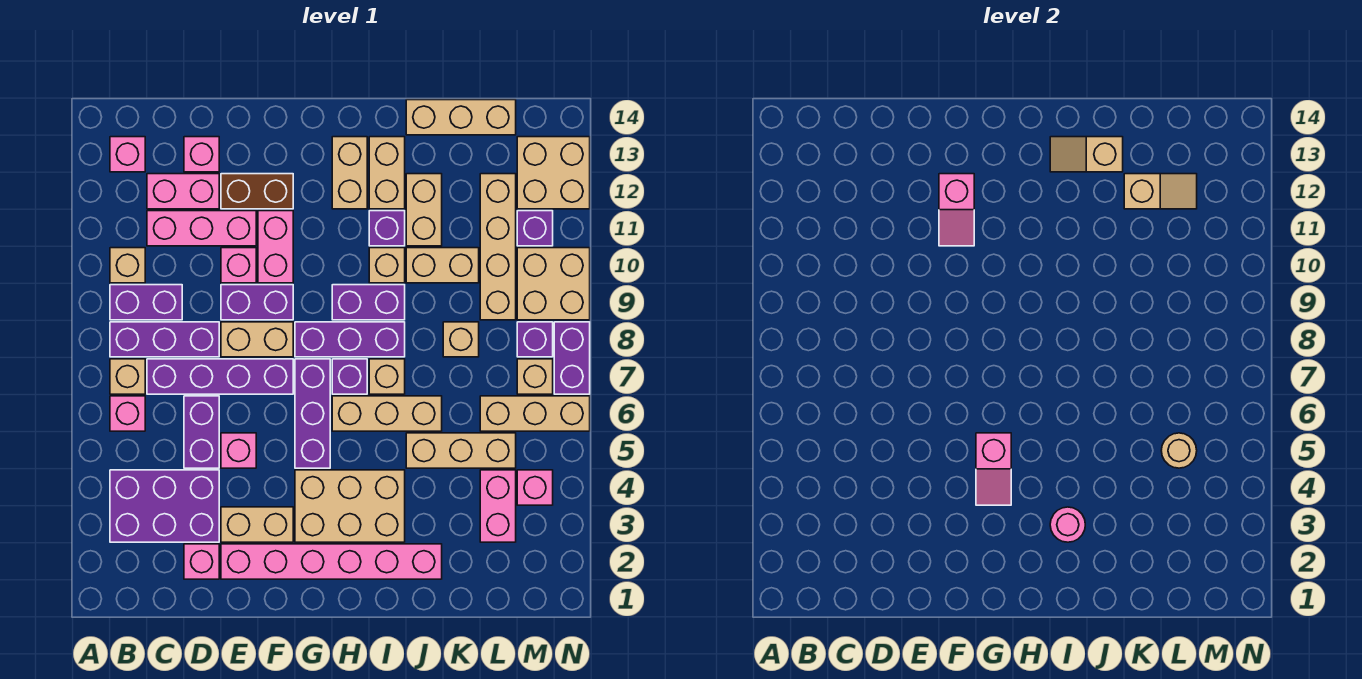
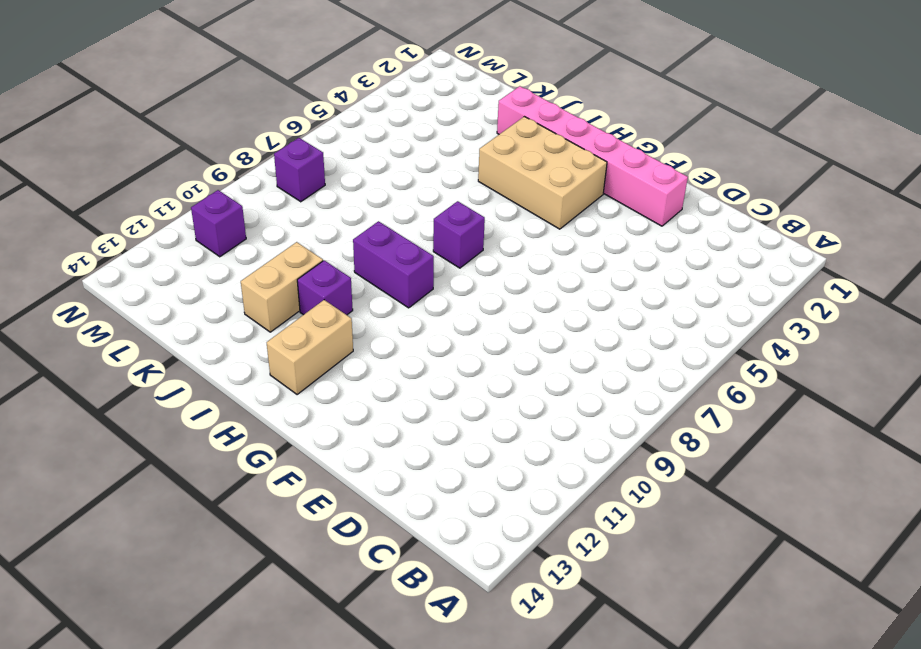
none -> purple brick B3:D4 level 1
none -> pink brick B6 level 1
none -> tan brick B7 level 1
none -> purple brick B8:D8 level 1

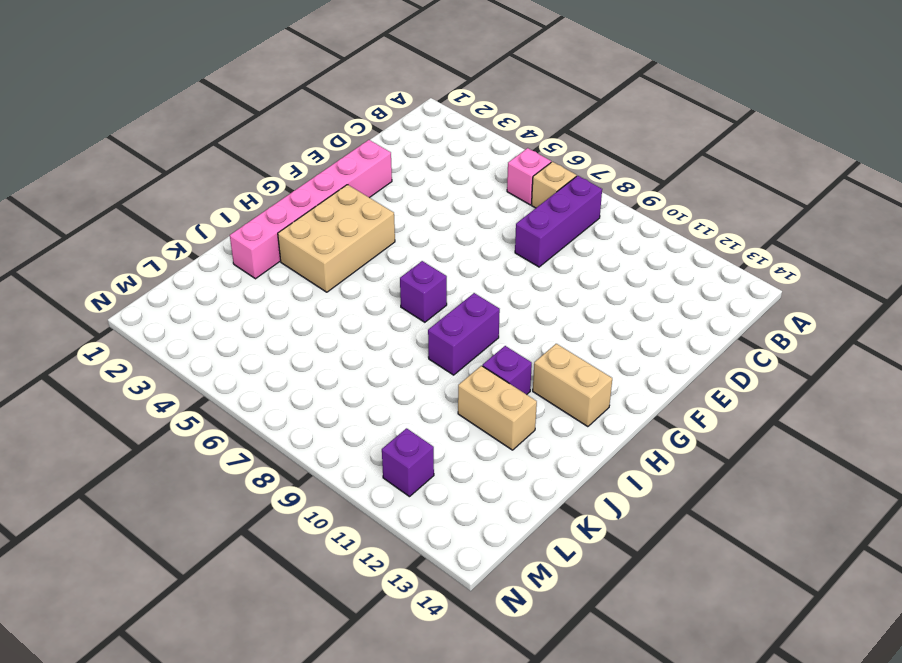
none -> purple brick B3:D4 level 1
none -> purple brick B9:C9 level 1
none -> tan brick B10 level 1
none -> pink brick B13 level 1

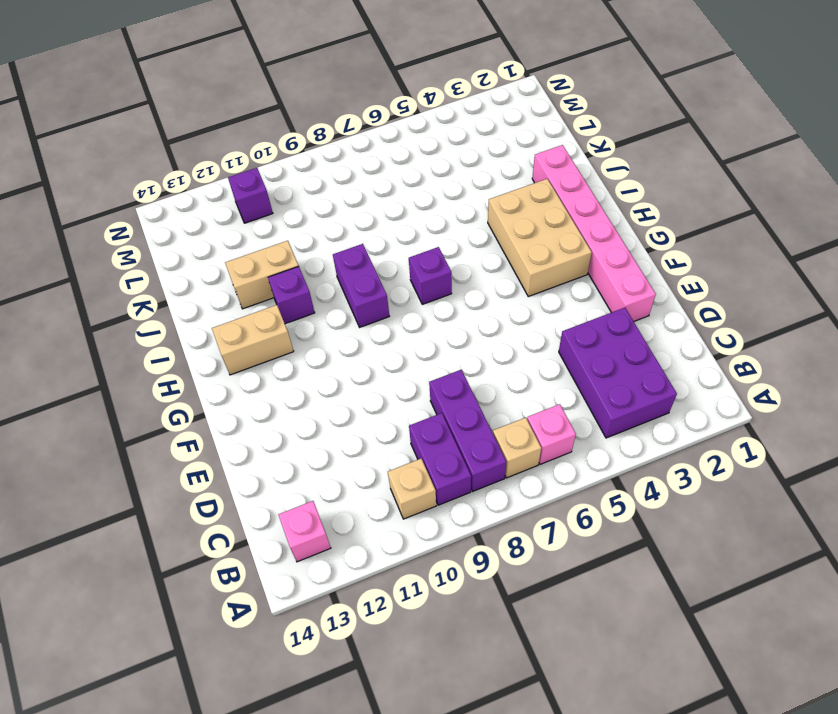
none -> purple brick C7:F7 level 1
none -> pink brick C11:E11 level 1
none -> pink brick C12:D12 level 1
none -> pink brick D2 level 1

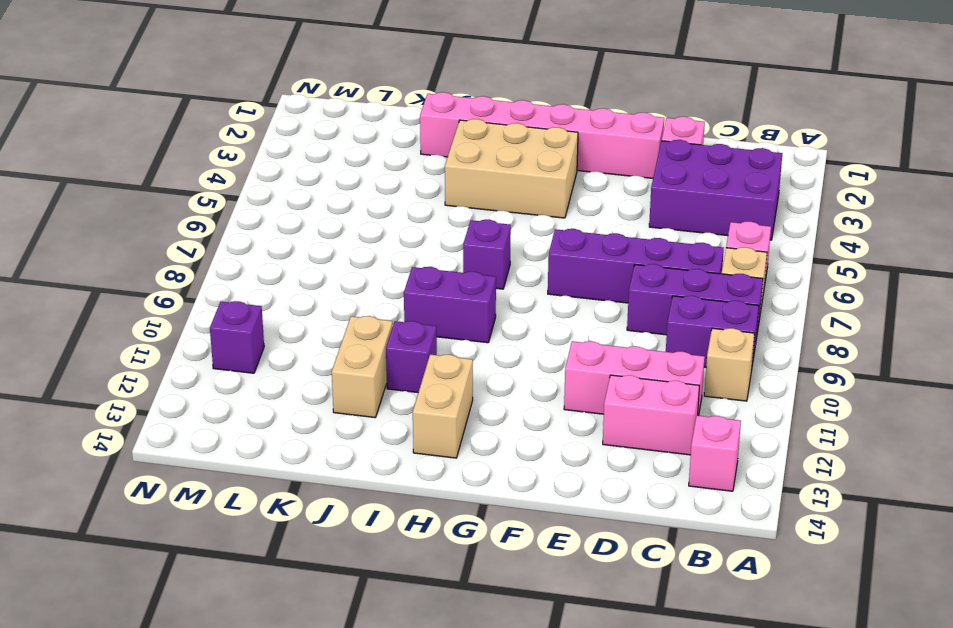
none -> purple brick D5:D6 level 1
none -> pink brick D13 level 1
none -> tan brick E3:F3 level 1
none -> pink brick E5 level 1

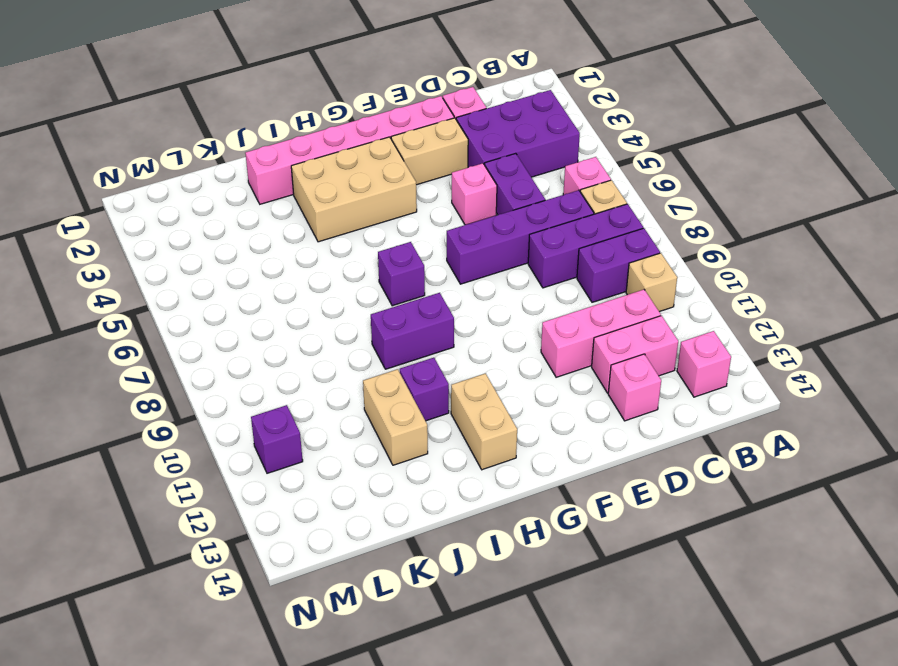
none -> tan brick E8:F8 level 1
none -> purple brick E9:F9 level 1
none -> pink brick E10 level 1
none -> brown brick E12:F12 level 1

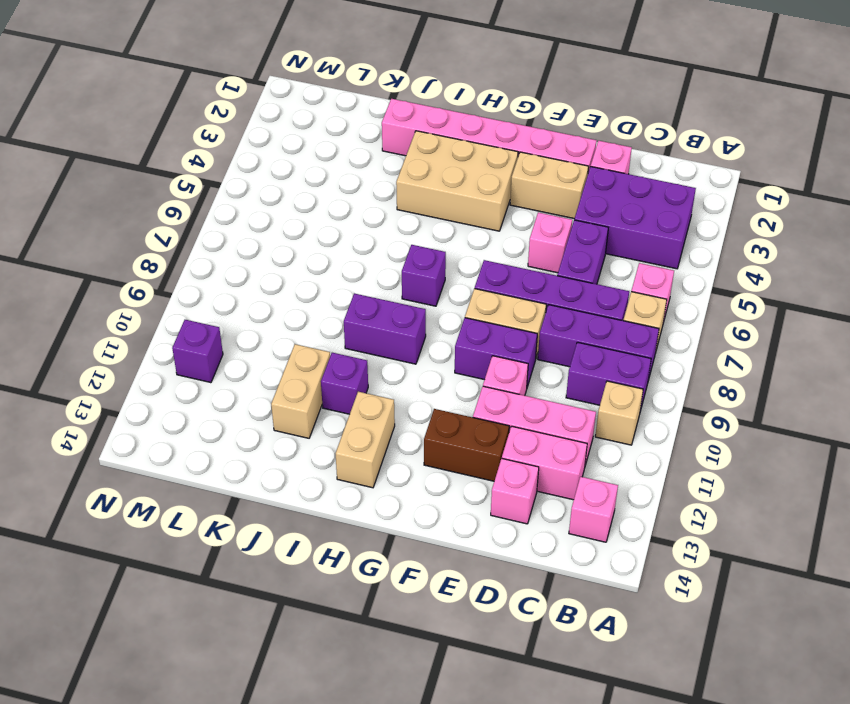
none -> pink brick F10:F11 level 1
none -> purple brick G5:G7 level 1
none -> purple brick G8:I8 level 1
none -> tan brick H6:J6 level 1

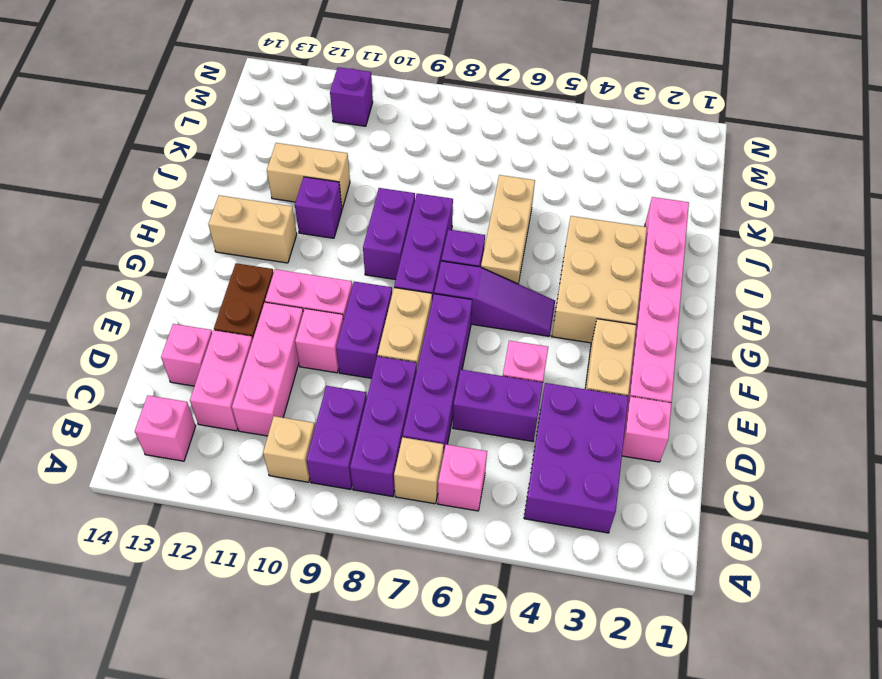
purple slope G5:G7 level 1 top 7 -> purple brick G5:G7 level 1
none -> tan brick I7 level 1
none -> tan brick I10 level 1
none -> tan brick I12:I13 level 1
none -> tan brick J5:L5 level 1

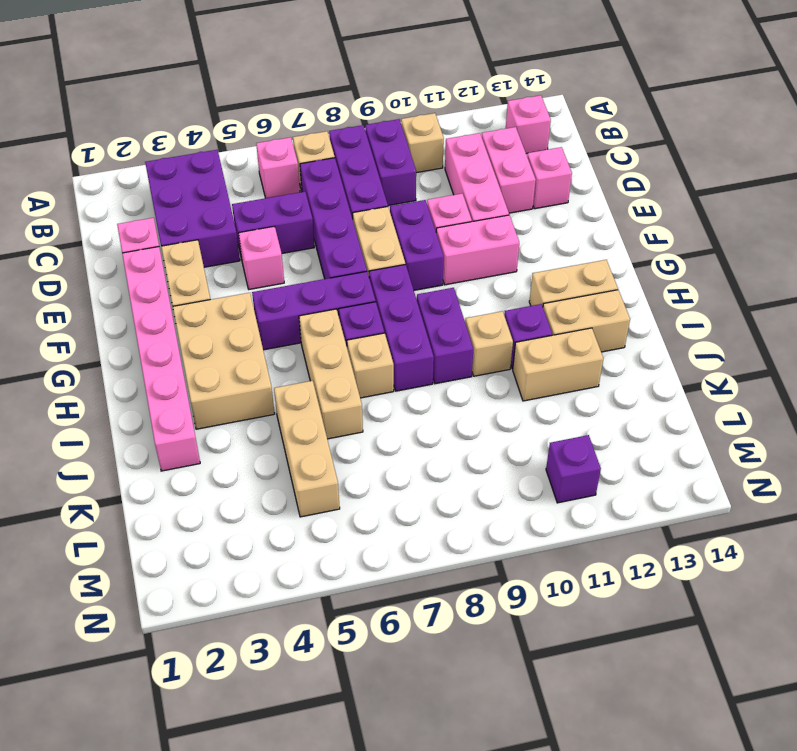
none -> brown brick E12:F12 level 1
none -> tan brick J10:K10 level 1
none -> tan brick J14:L14 level 1
none -> tan brick K8 level 1

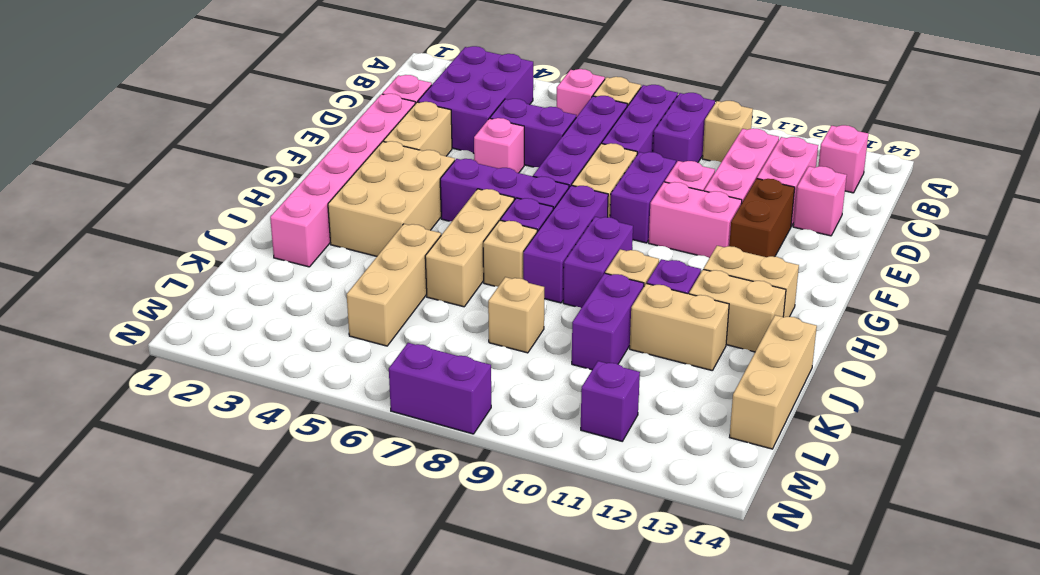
purple brick J10:K10 level 1 -> tan brick J10:K10 level 1
none -> pink brick L3:L4 level 1
none -> tan brick L6:N6 level 1
none -> tan brick L9:L12 level 1
none -> pink brick M4 level 1

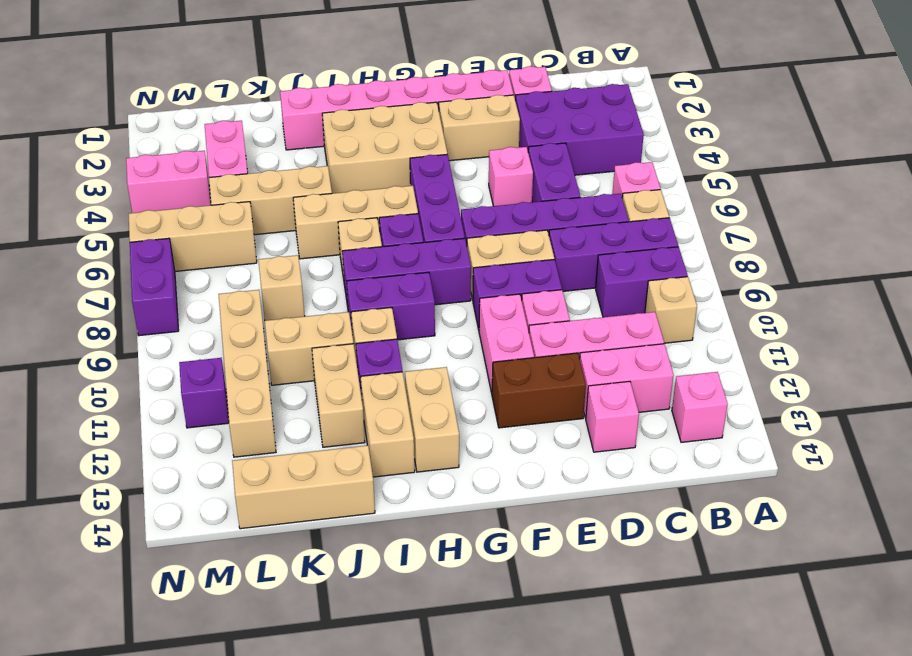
pink brick M4:N4 level 1 -> pink brick M4 level 1
none -> tan brick M7 level 1
none -> purple brick M8 level 1
none -> tan brick M9:N10 level 1
none -> tan brick M12:N13 level 1

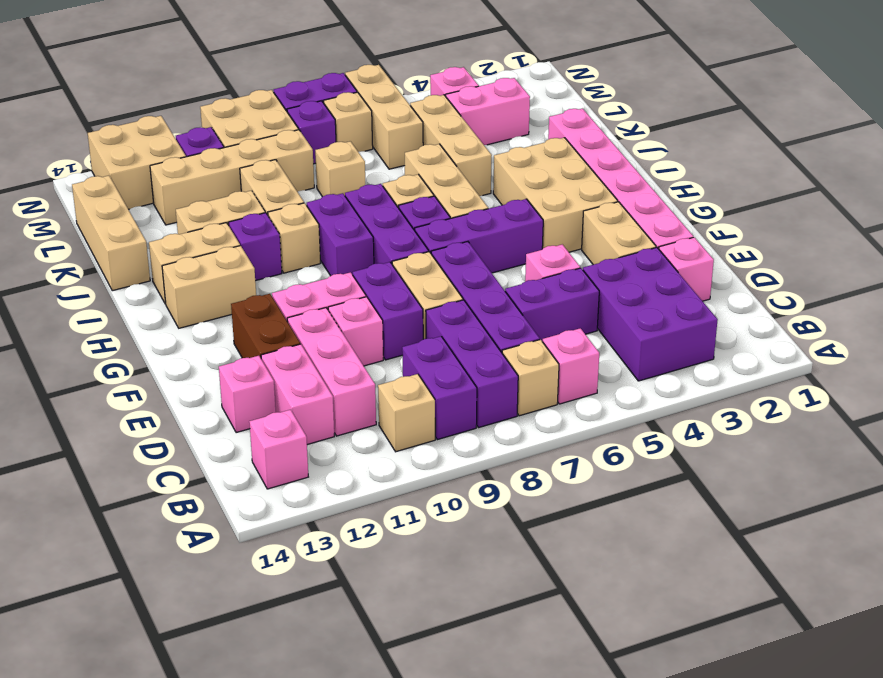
none -> pink slope F11:F12 level 2 top 12
none -> pink slope G4:G5 level 2 top 5
none -> pink round brick I3 level 2
none -> tan slope I13:J13 level 2 top J

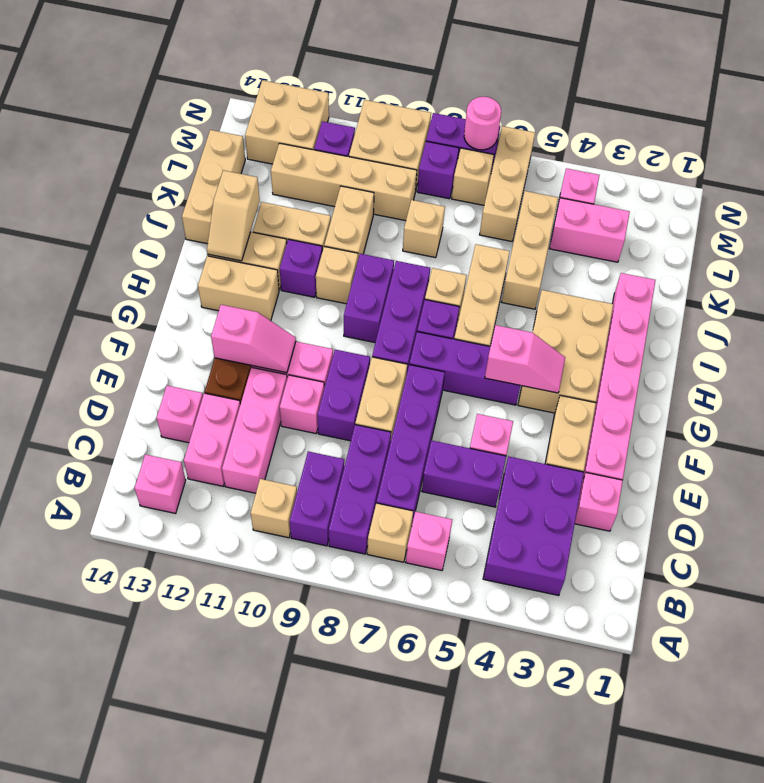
pink round brick N7 level 2 -> pink round brick I3 level 2
none -> tan slope K12:L12 level 2 top K
none -> tan round brick L5 level 2

